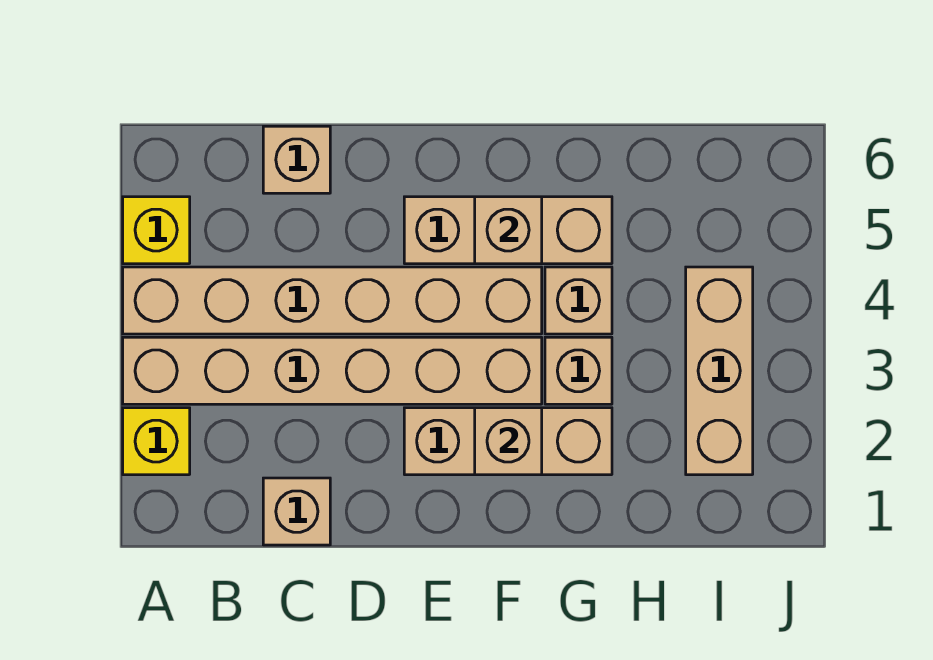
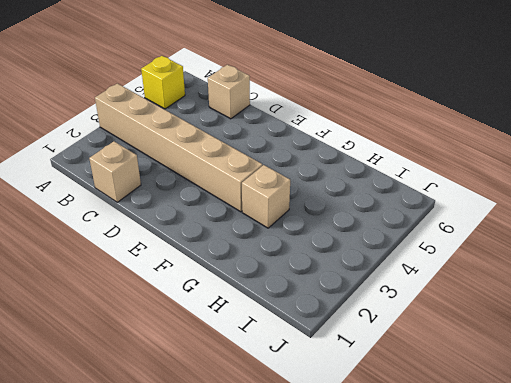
none -> yellow brick A2 level 1
none -> tan brick A4:F4 level 1
none -> tan brick E2:G2 level 1

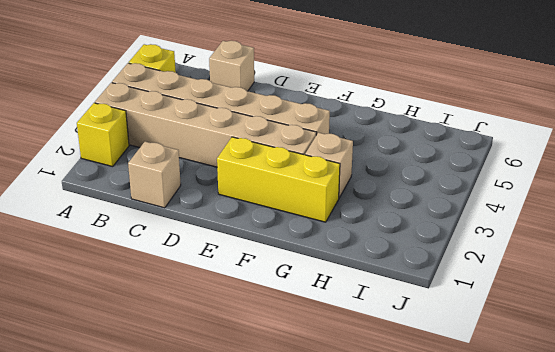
yellow brick E2:G2 level 1 -> tan brick E2:G2 level 1
none -> tan brick E5:G5 level 1
none -> tan brick G4 level 1
none -> tan brick I2:I4 level 1

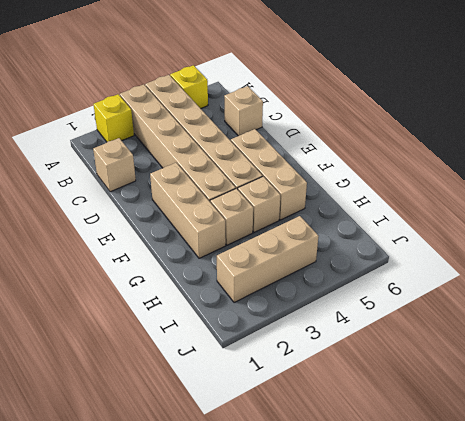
none -> tan brick F2 level 2
none -> tan brick F5 level 2

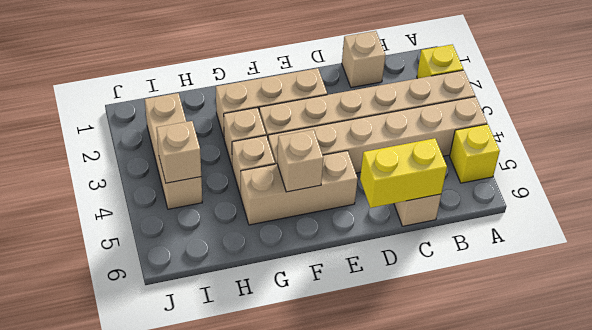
yellow brick C6:D6 level 2 -> none
tan brick I4 level 2 -> tan brick F2 level 2

